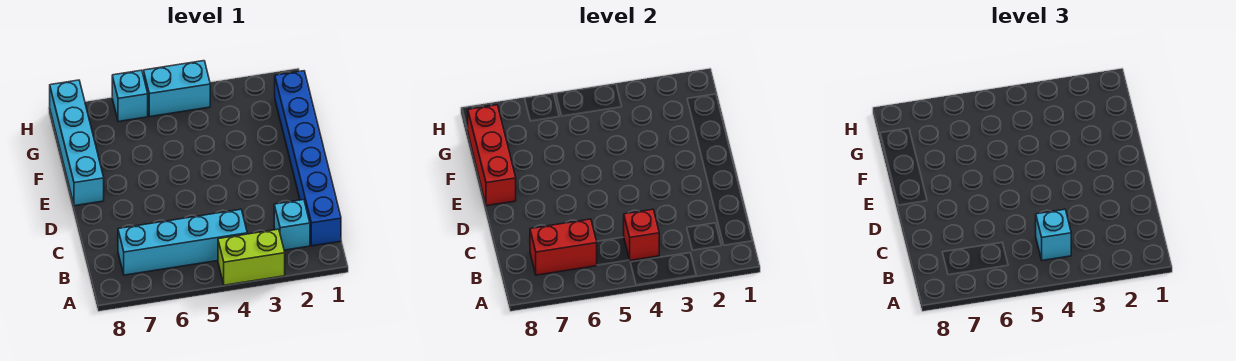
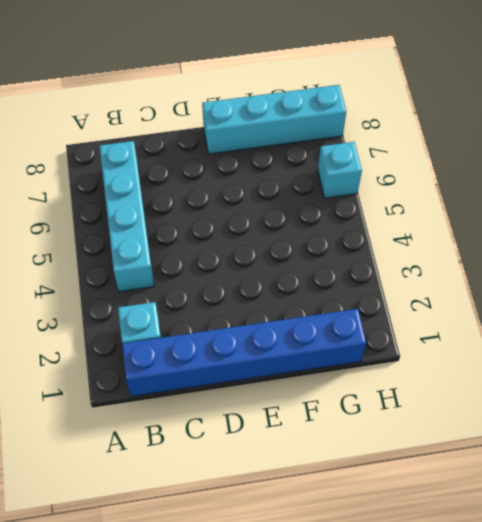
none -> lime brick A3:A4 level 1
none -> cyan brick H4:H5 level 1

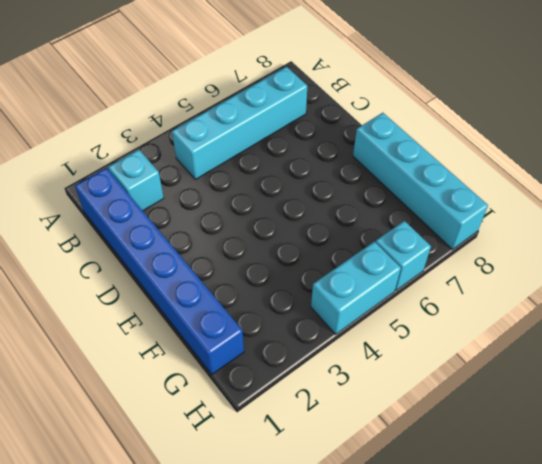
none -> lime brick A3:A4 level 1
none -> red brick B4 level 2

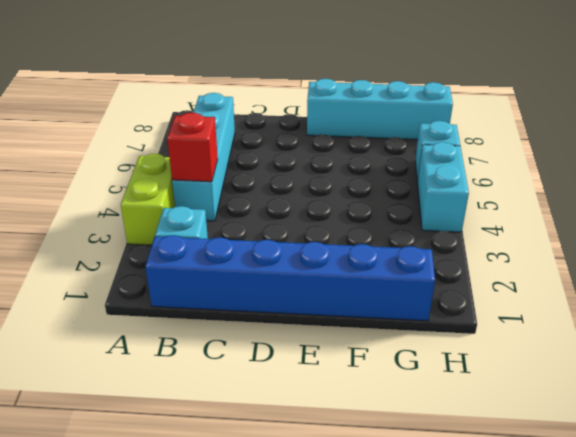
none -> red brick B6:B7 level 2
none -> red brick E8:G8 level 2

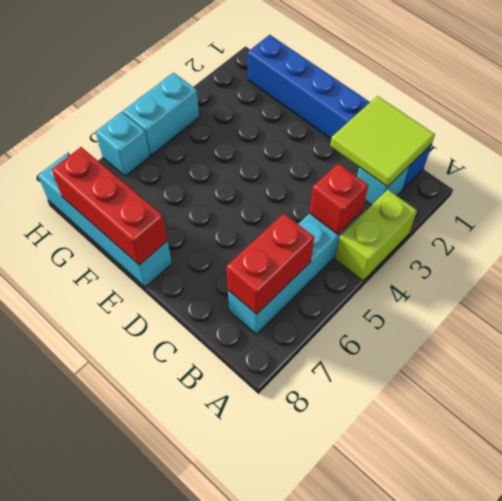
lime tile B1:C2 level 2 -> none
none -> cyan brick B4 level 3

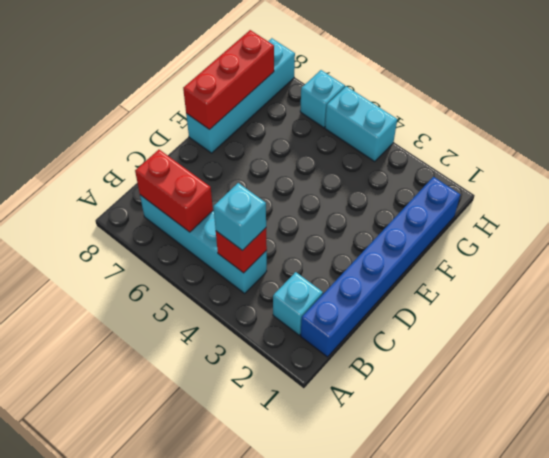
none -> lime brick A3:A4 level 1

